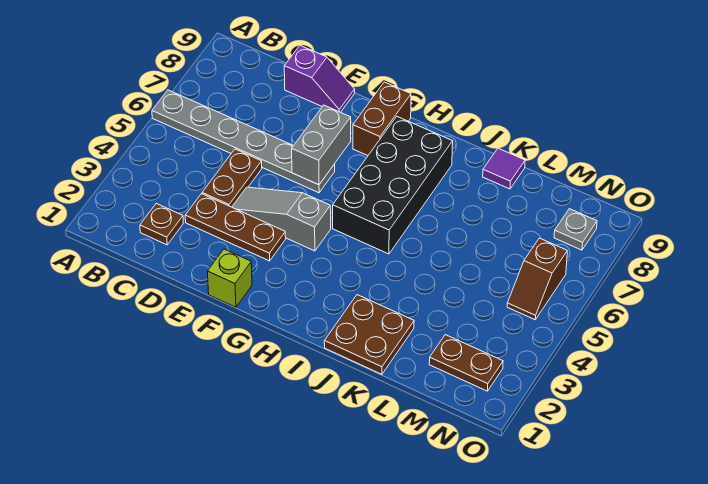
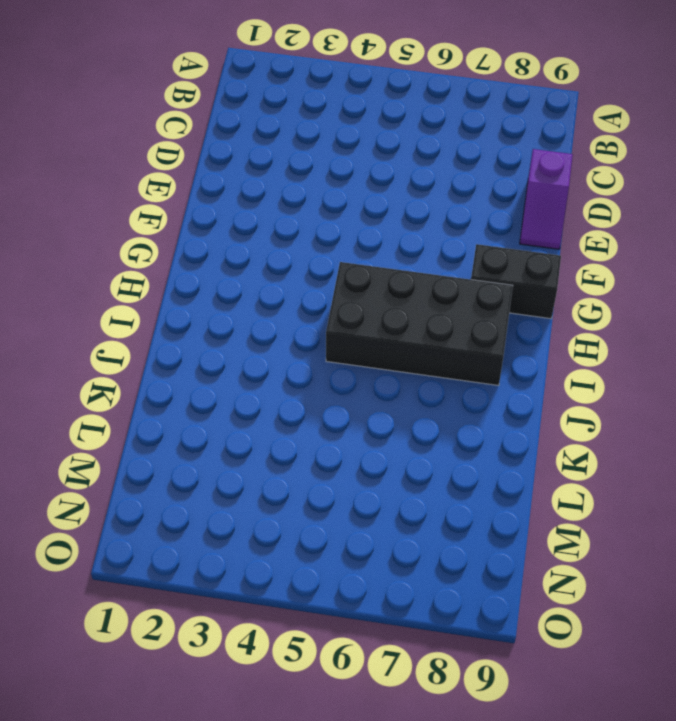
black brick G8:G9 level 1 -> brown brick G8:G9 level 1
none -> grey plate A6:F6 level 1
none -> brown plate C2 level 1
none -> brown plate D3:F3 level 1

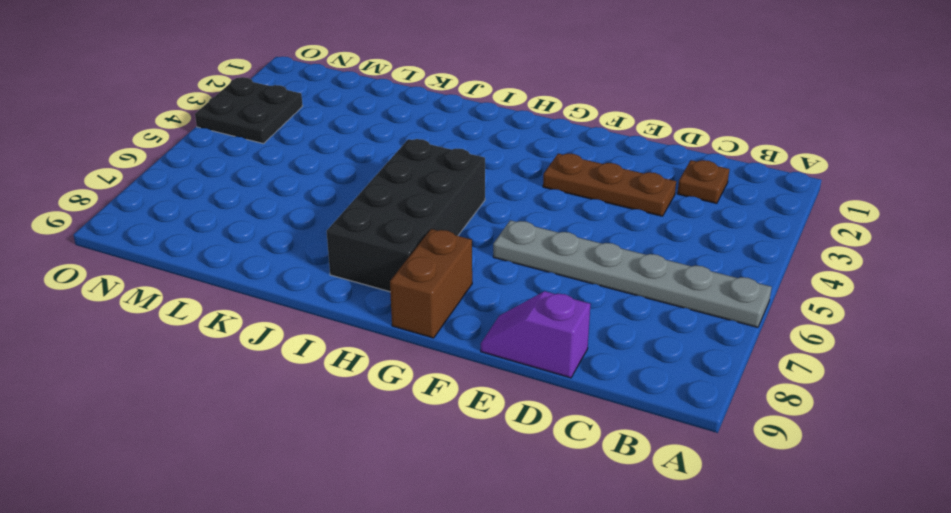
black plate N3:O4 level 1 -> none
none -> brown plate D4:D5 level 1
none -> grey slope E4:G4 level 1 top G
none -> lime brick F1 level 1

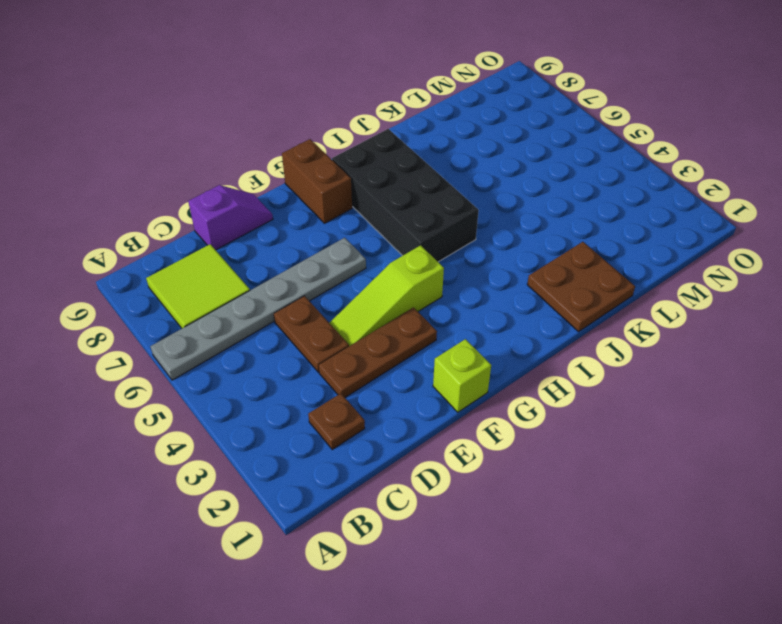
lime tile B7:C8 level 1 -> none
lime slope E4:G4 level 1 top G -> grey slope E4:G4 level 1 top G
none -> purple tile K9 level 1
none -> brown plate M2:N2 level 1
none -> brown slope N5:N6 level 1 top 6

